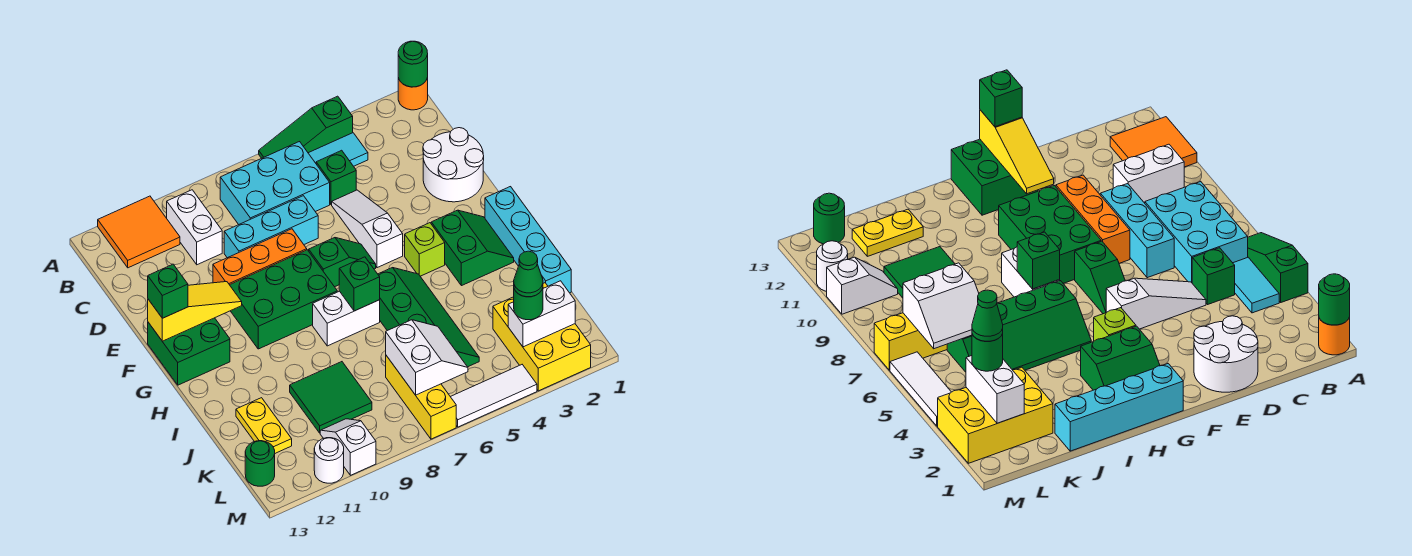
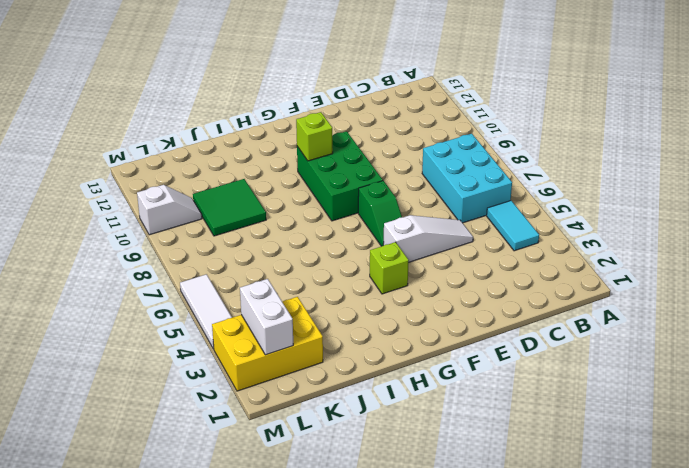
lime brick G10 level 2 -> none
none -> orange round brick A1 level 1
none -> green slope A4:A6 level 1 top 4
none -> orange tile A11:B12 level 1
none -> white brick B10:C10 level 1

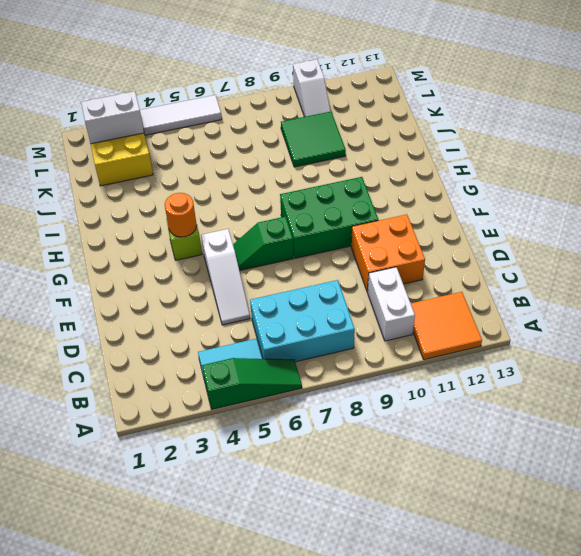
orange brick D10:E11 level 1 -> orange brick E8:E10 level 1
orange round brick G4 level 2 -> orange round brick A1 level 1
none -> green brick C5 level 1
none -> white round brick D1:E2 level 1
none -> cyan brick D7:D9 level 1
none -> green brick F12:G13 level 1

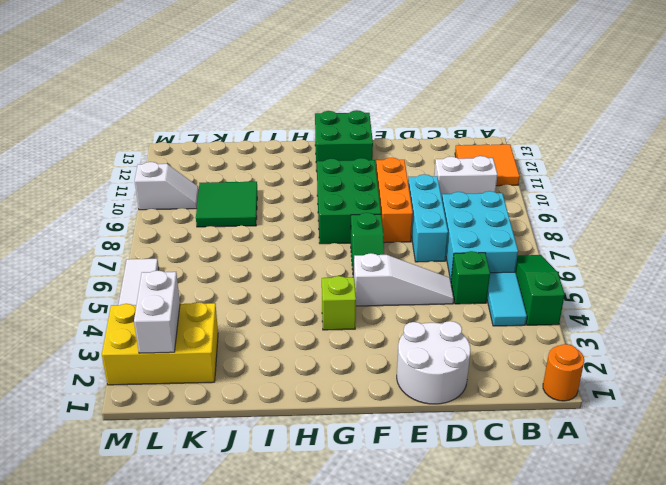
none -> cyan brick G1:J1 level 1
none -> green slope G2:H3 level 1 top 3
none -> green slope H5:K6 level 1 top 6
none -> white brick H7:H8 level 1

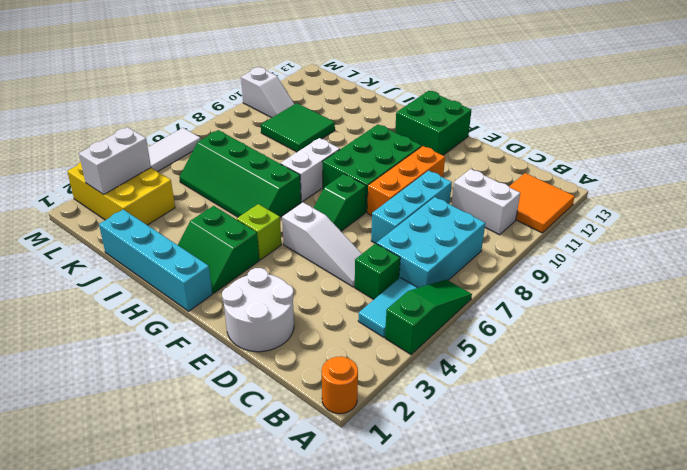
none -> yellow plate J12:K12 level 1
none -> yellow brick K7:M7 level 1
none -> green round brick L13 level 1
none -> white round brick M11 level 1

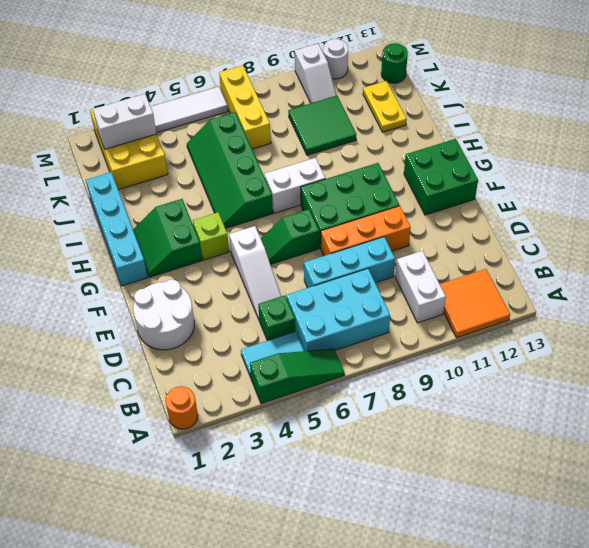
none -> green round brick A1 level 2
none -> yellow slope F11:F13 level 2 top 13
none -> green brick H7 level 2
none -> white slope K6:L7 level 2 top 7

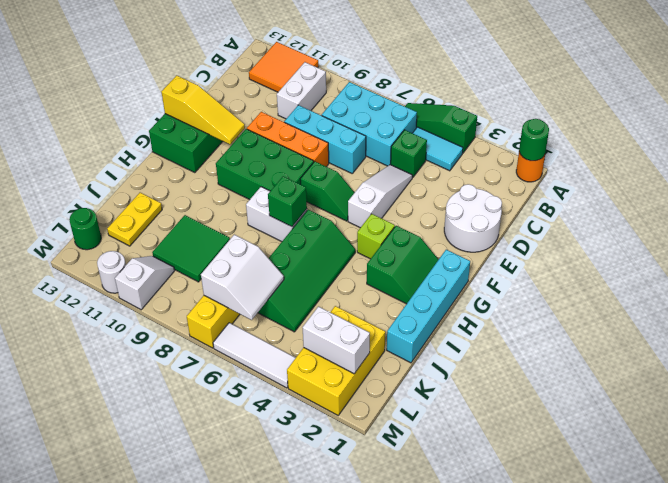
none -> green brick F13 level 3
none -> green round brick L3 level 3
none -> green cone L3 level 4

